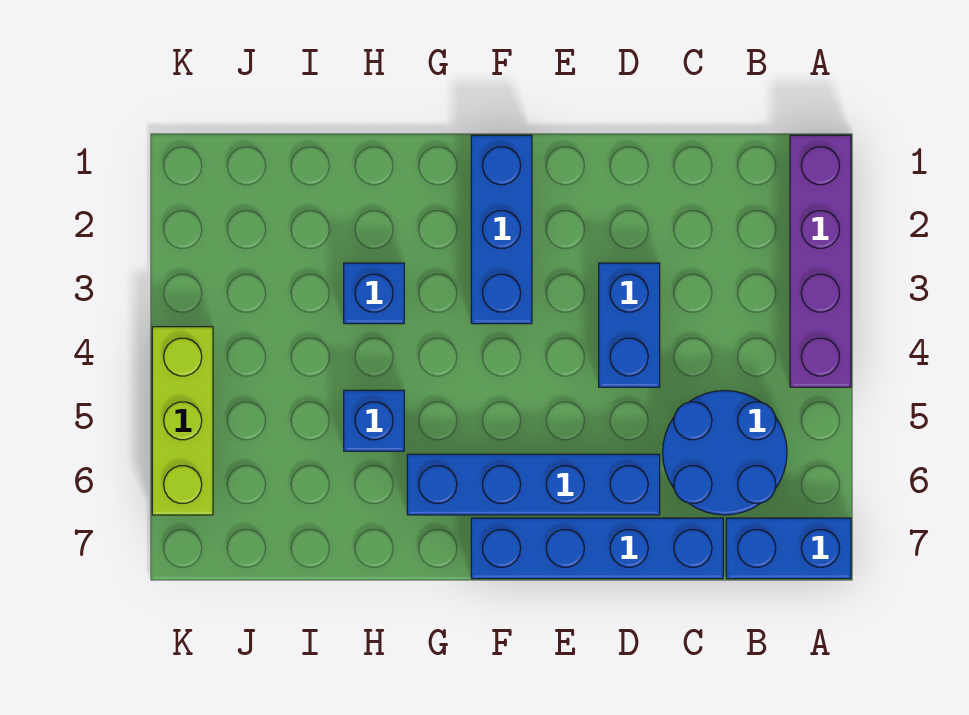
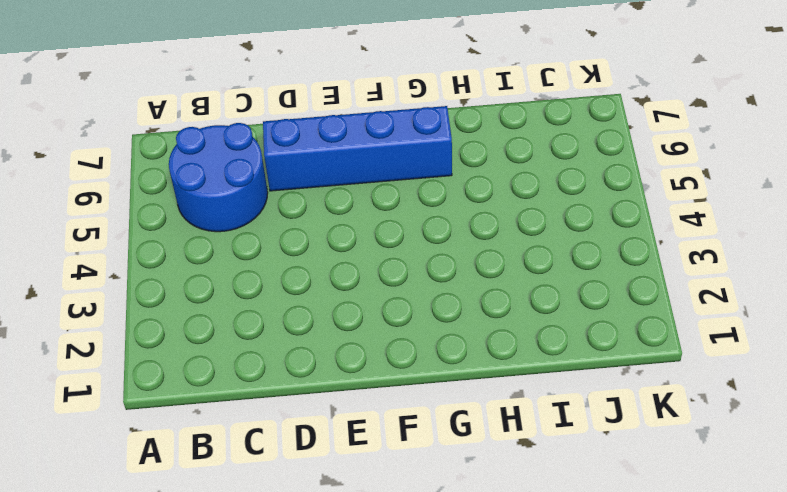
none -> purple brick A1:A4 level 1
none -> blue brick A7:B7 level 1

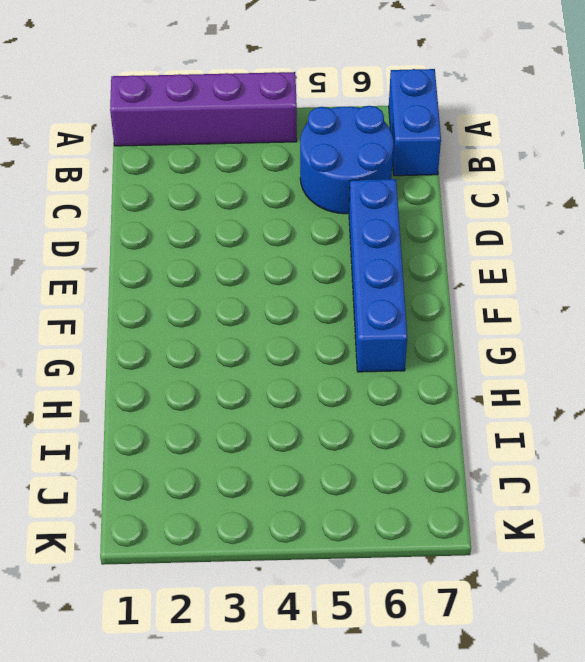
none -> blue brick C7:F7 level 1
none -> blue brick D3:D4 level 1

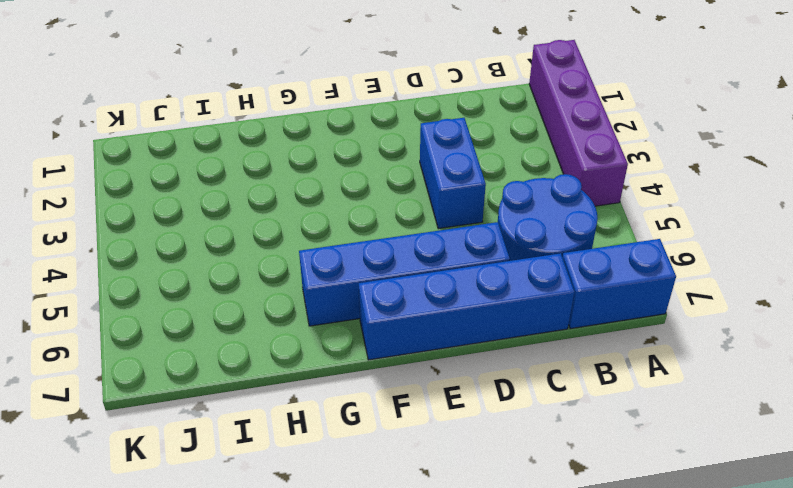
none -> blue brick F1:F3 level 1
none -> blue brick H3 level 1

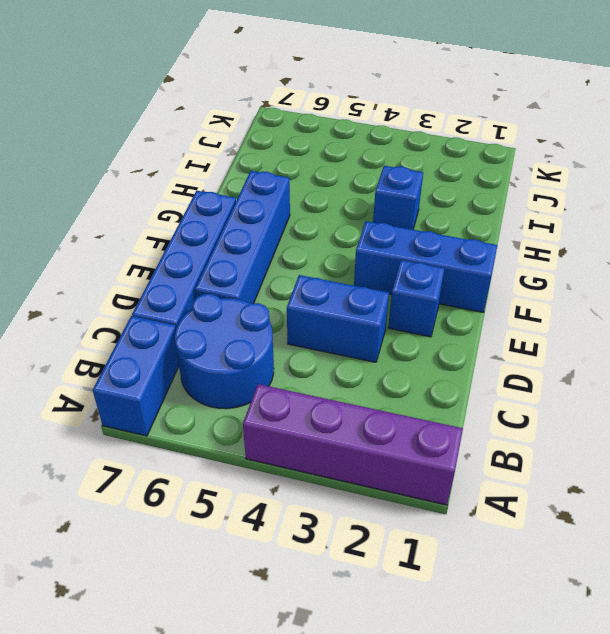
blue brick E2 level 1 -> blue brick H5 level 1
none -> lime brick K4:K6 level 1

